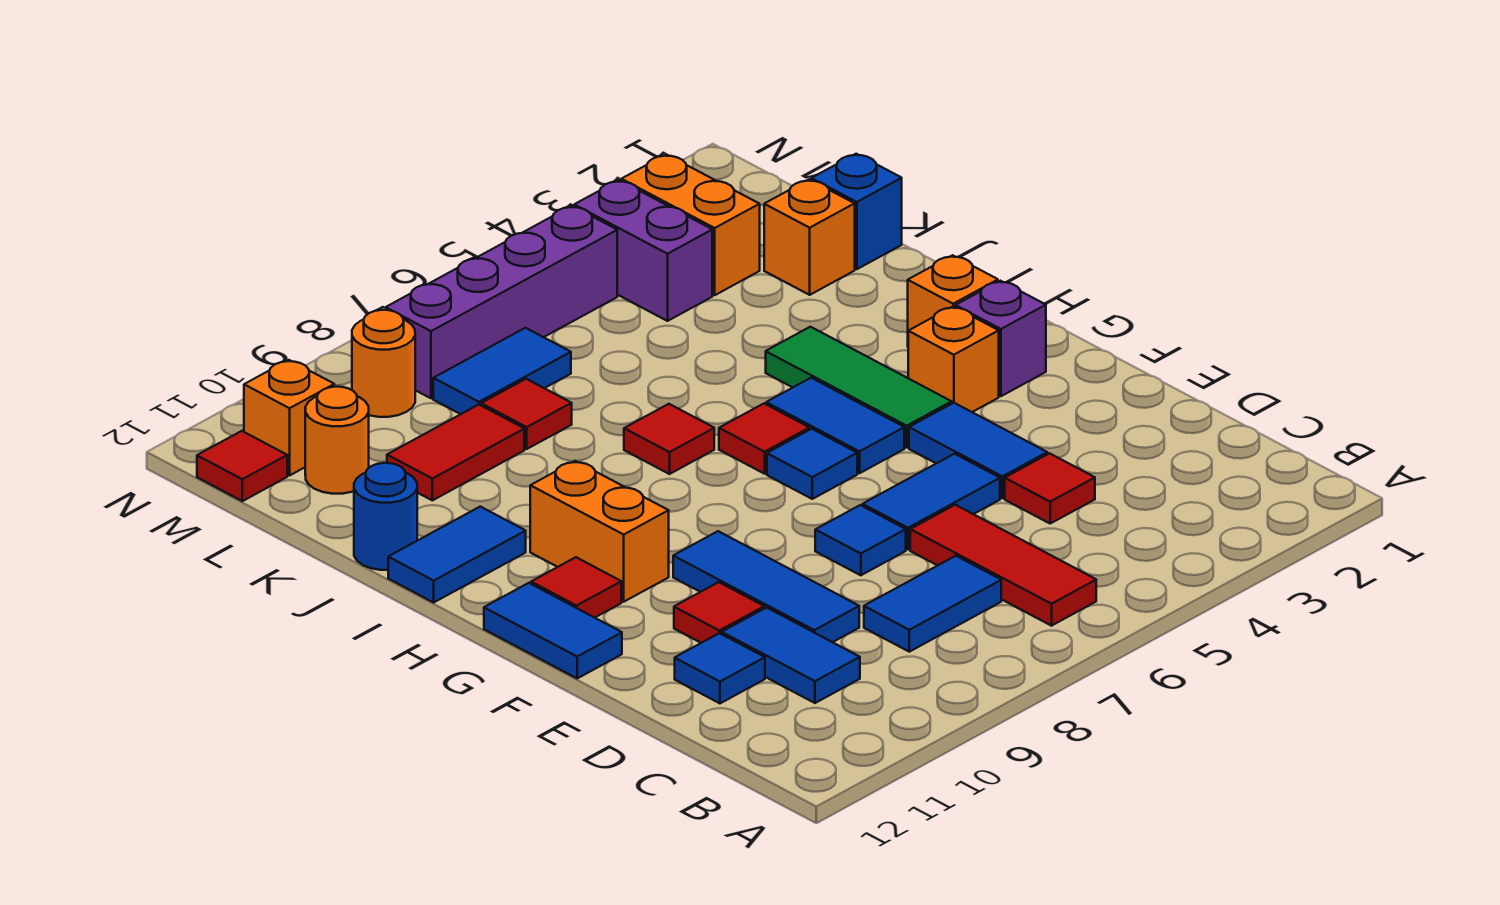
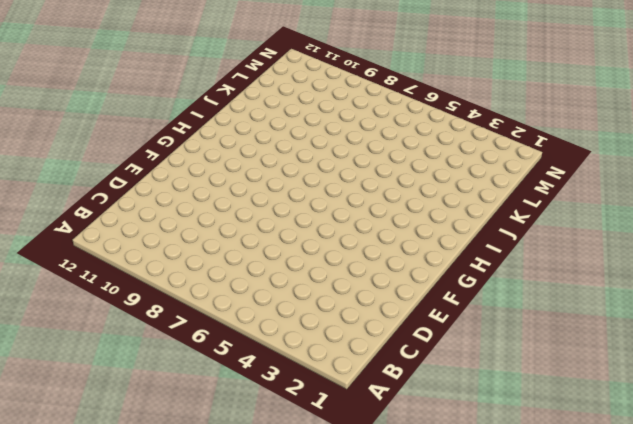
none -> red tile B6:D6 level 1
none -> blue tile C7:C8 level 1
none -> blue tile C10:D10 level 1
none -> red tile D4 level 1

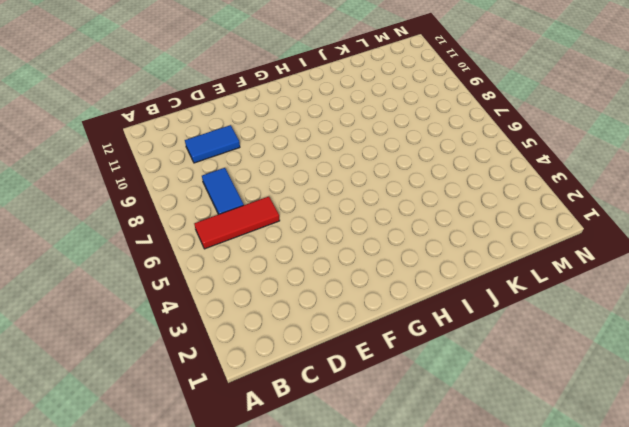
none -> red tile D4 level 1
none -> blue tile D9:F9 level 1
none -> blue tile D11 level 1
none -> blue tile E4:F4 level 1

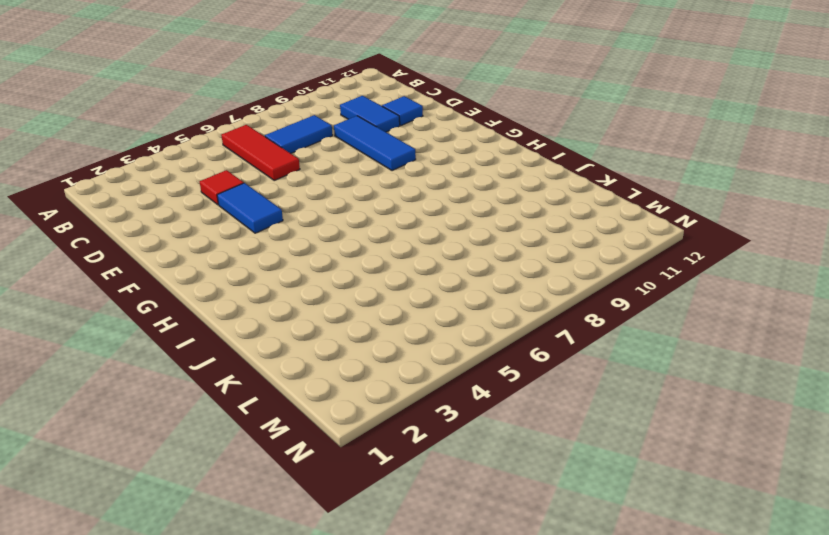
none -> blue tile E5:E6 level 1
none -> blue tile E7 level 1
none -> red tile E10 level 1
none -> blue tile F12:G12 level 1

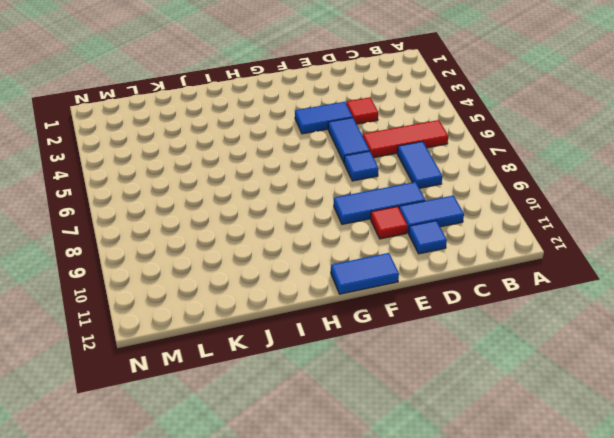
none -> purple brick G2 level 1
none -> orange brick G3 level 1
none -> green tile G4:I4 level 1
none -> blue tile G5:H5 level 1

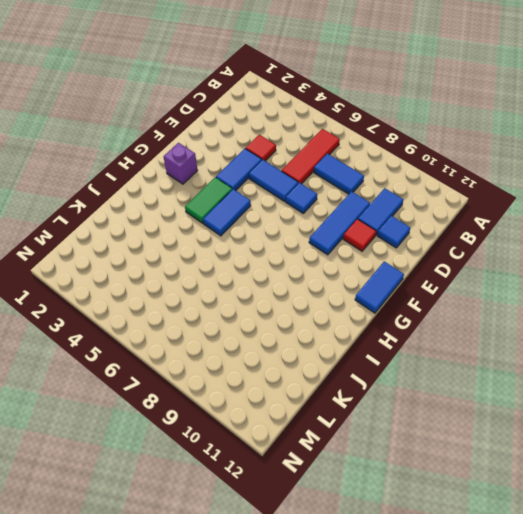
green tile G4:H4 level 1 -> green tile G4:I4 level 1
none -> orange brick G3 level 1
none -> blue tile G6 level 1
none -> orange brick G10:H10 level 1
none -> red tile G11 level 1

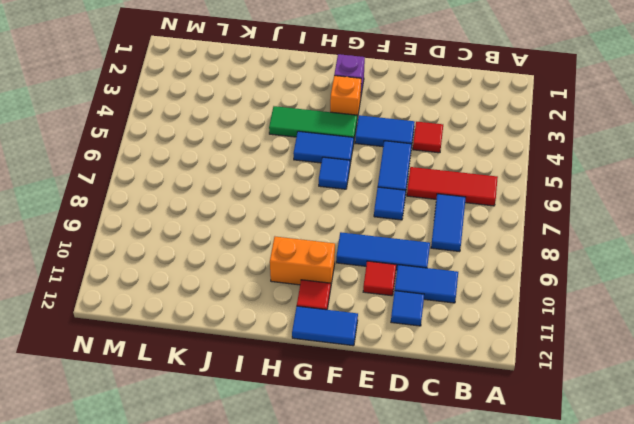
none -> orange brick H2 level 1
none -> red tile H6 level 1
none -> red tile I7 level 1
none -> blue tile I11:I12 level 1

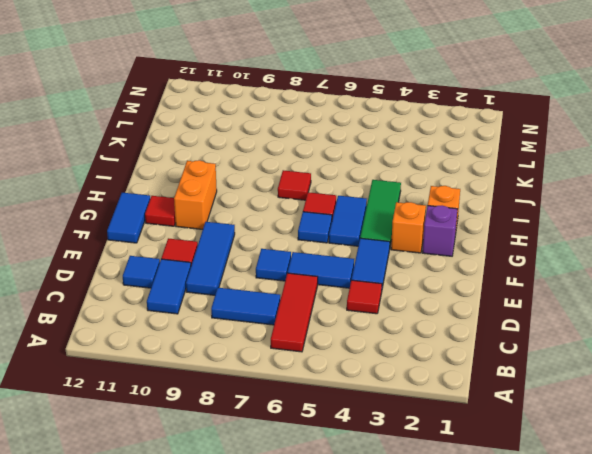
none -> blue tile I11:I12 level 1
none -> blue round brick J12 level 1
none -> blue brick K1 level 1
none -> orange brick K2 level 1

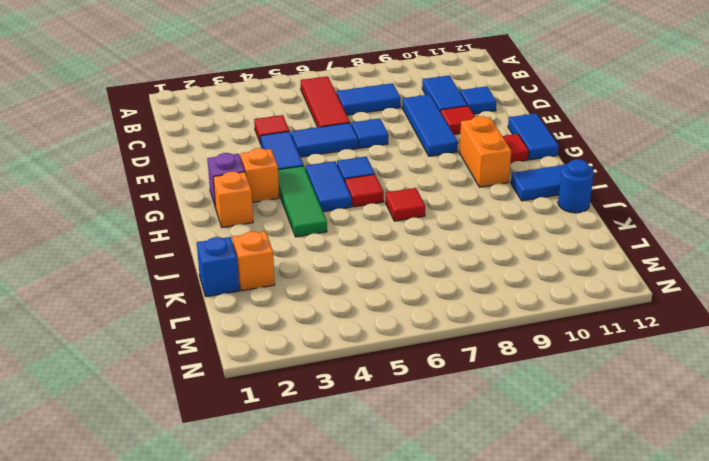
none -> red tile K8 level 1
none -> red tile K9:K10 level 1
none -> orange brick L3:M3 level 1
none -> purple brick L4:M4 level 1

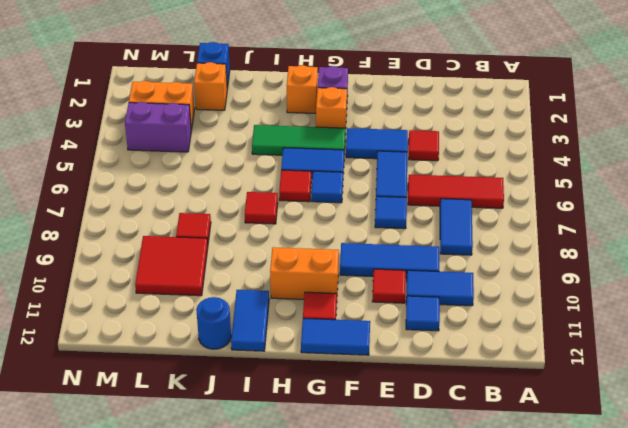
red tile K9:L10 level 1 -> red tile K9:K10 level 1
none -> blue tile L7:L8 level 1
none -> orange round brick L11 level 1
none -> purple brick M5:M8 level 1
none -> orange round brick M9 level 1

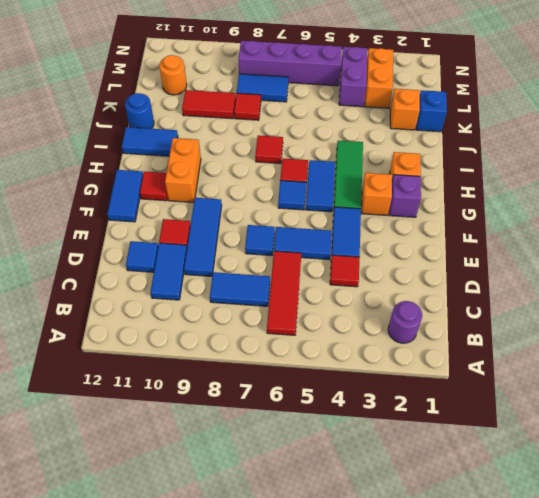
purple round brick B2 level 1 -> none
none -> orange round brick M9 level 1
none -> orange brick M11 level 1
none -> red tile M12 level 1

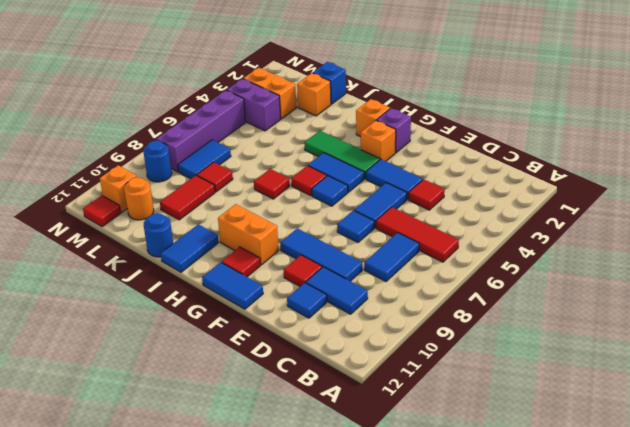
blue round brick M9 level 1 -> orange round brick M9 level 1

